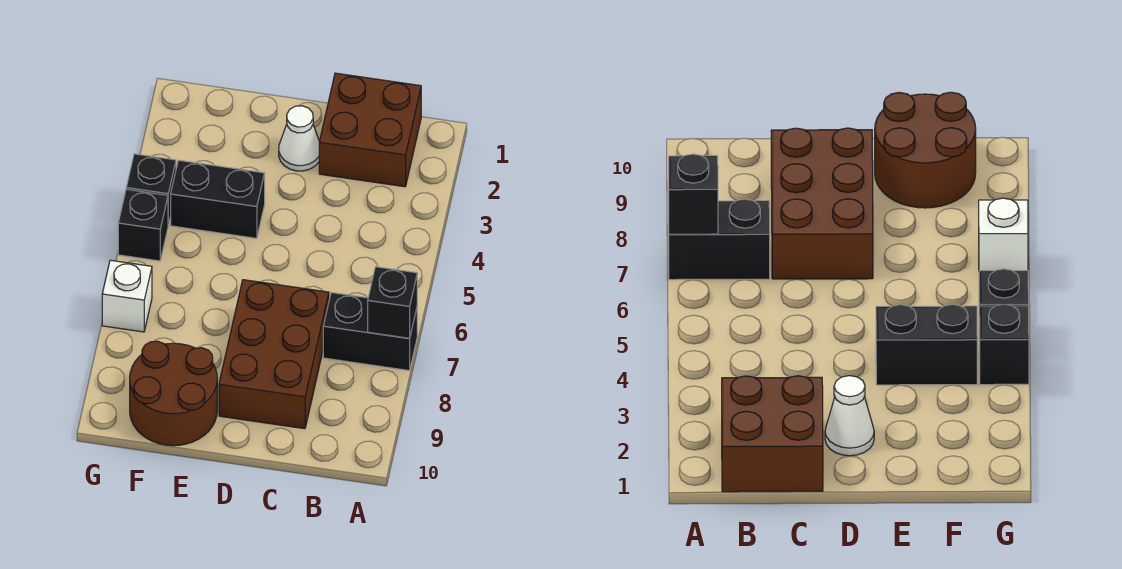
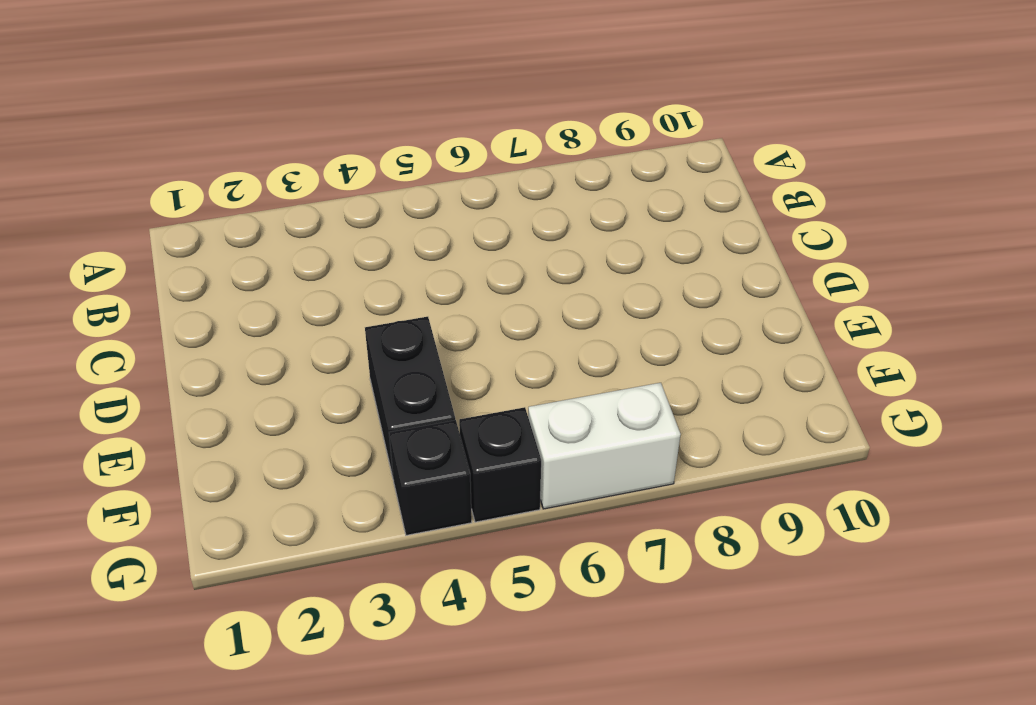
white brick G6:G7 level 1 -> white brick G7 level 1
none -> black brick A7:B7 level 1
none -> brown brick B1:C2 level 1

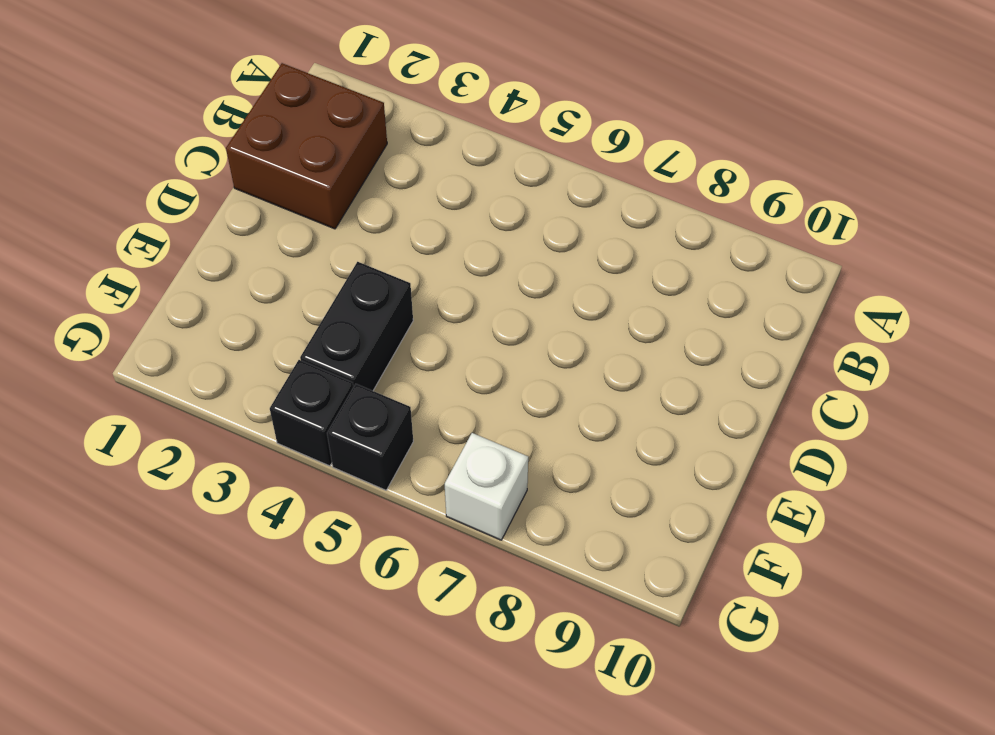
none -> black brick A7:B7 level 1
none -> brown brick C7:D9 level 1

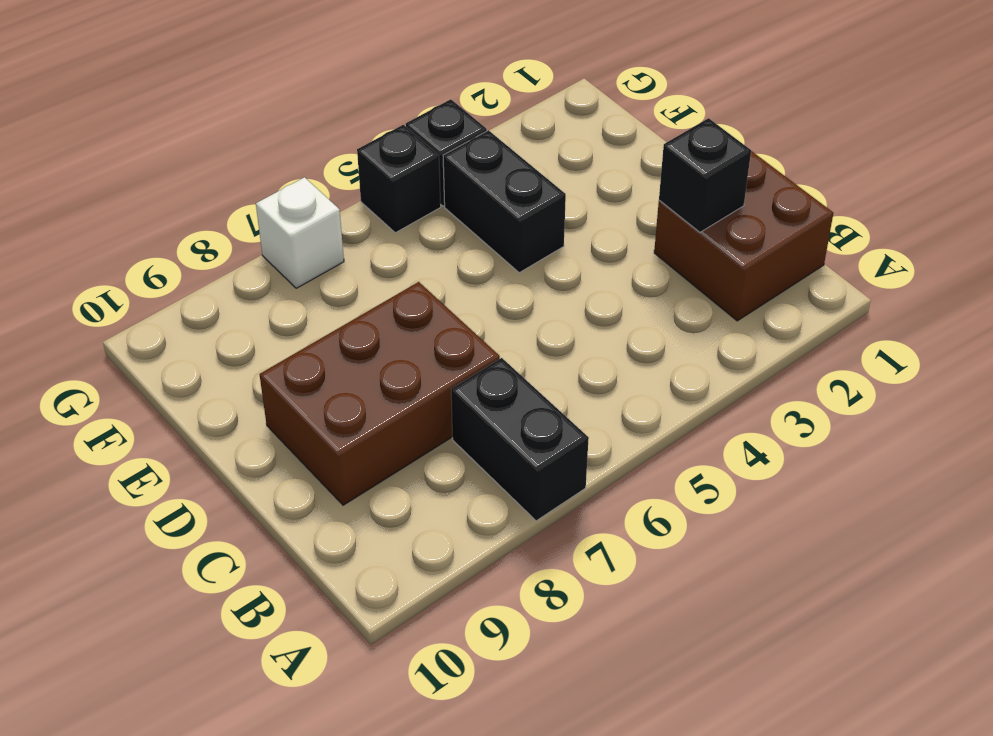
black brick C2 level 2 -> black brick A7 level 2
none -> white cone D2 level 1
none -> brown round brick E9:F10 level 1

